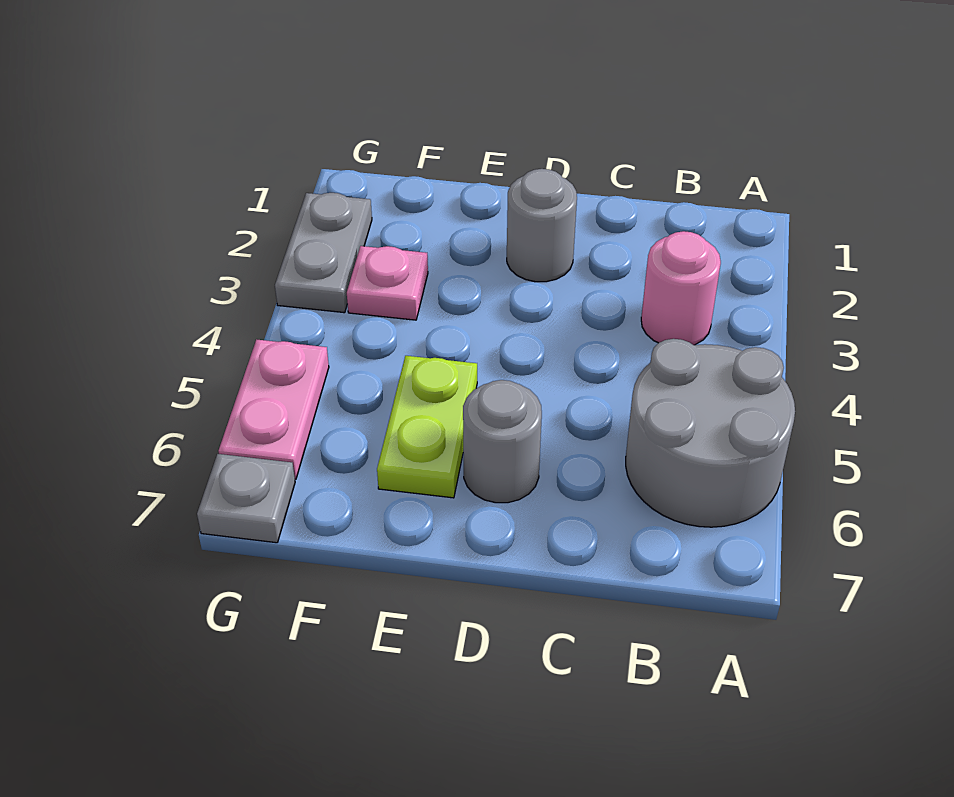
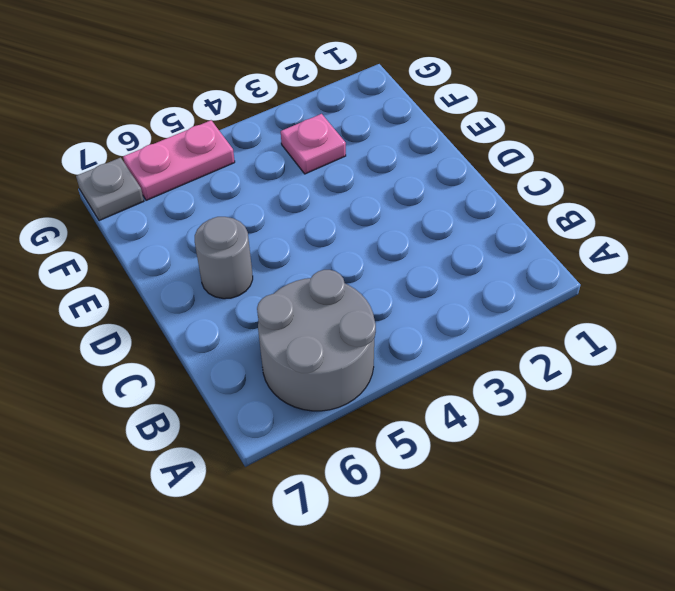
none -> pink round brick B3 level 1
none -> grey round brick D2 level 1

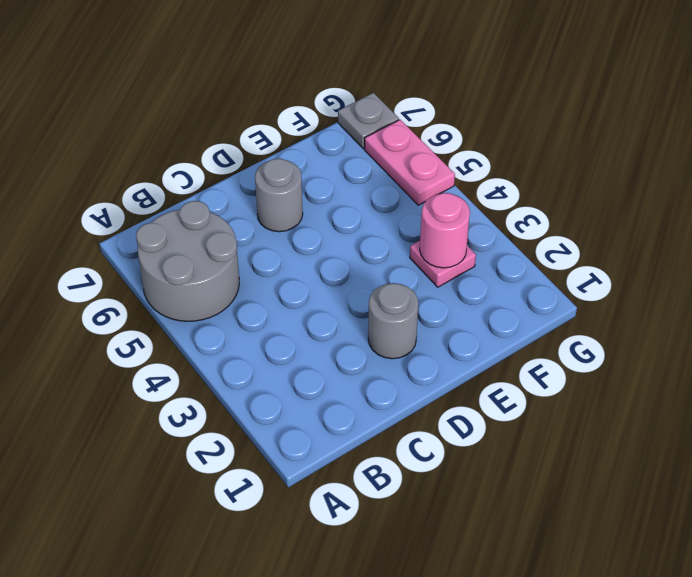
pink round brick F3 level 2 -> pink round brick B3 level 1
none -> lime plate E5:E6 level 1
none -> grey plate G2:G3 level 1

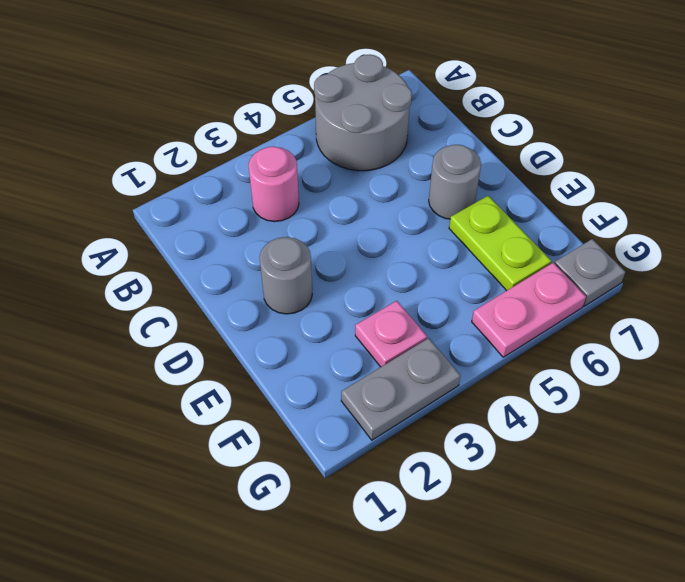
lime plate E6:F6 level 1 -> lime plate E5:E6 level 1

